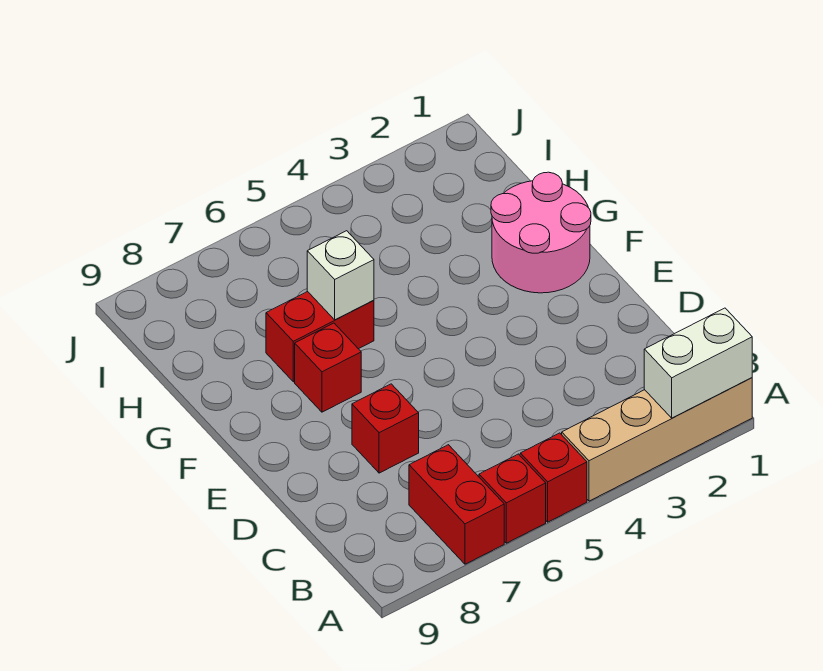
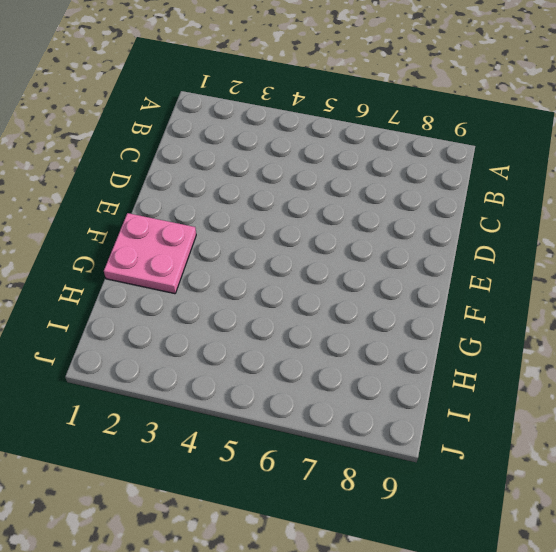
pink plate F1:G2 level 1 -> pink round brick F1:G2 level 1
none -> tan brick A1:A4 level 1
none -> red brick A5 level 1

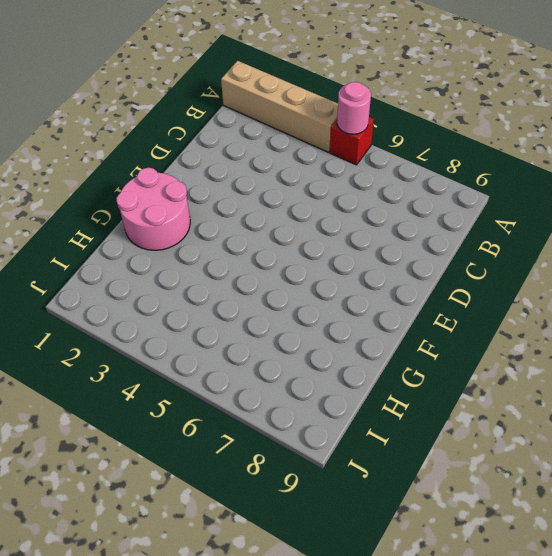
pink round brick A5 level 2 -> none
none -> red brick A6 level 1
none -> red brick A7:B7 level 1

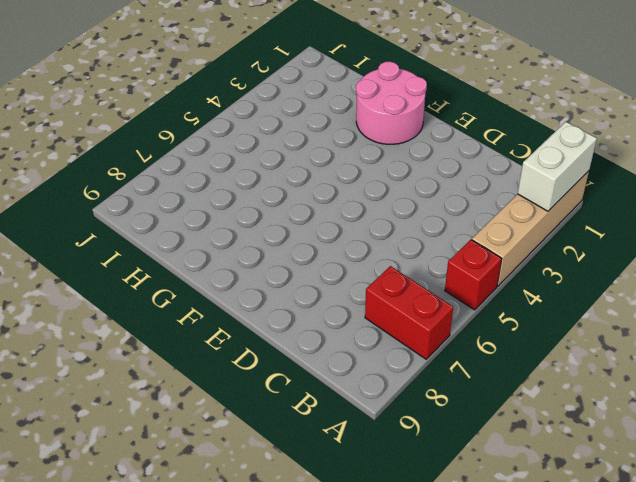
none -> red brick A6 level 1
none -> red brick D7 level 1

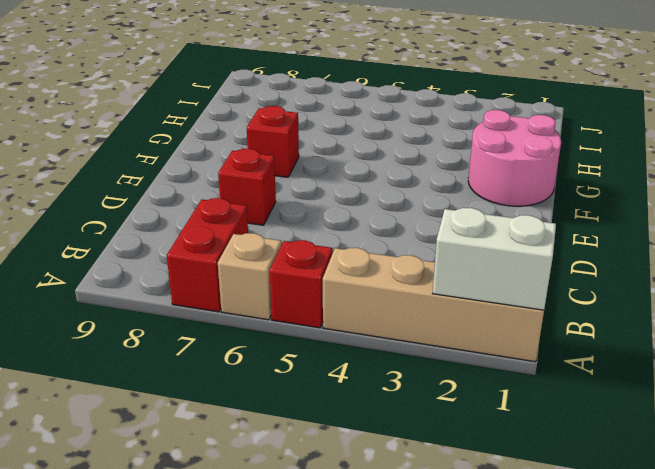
tan brick A6 level 1 -> red brick A6 level 1
none -> red brick G6:G7 level 1
none -> white brick G6 level 2

